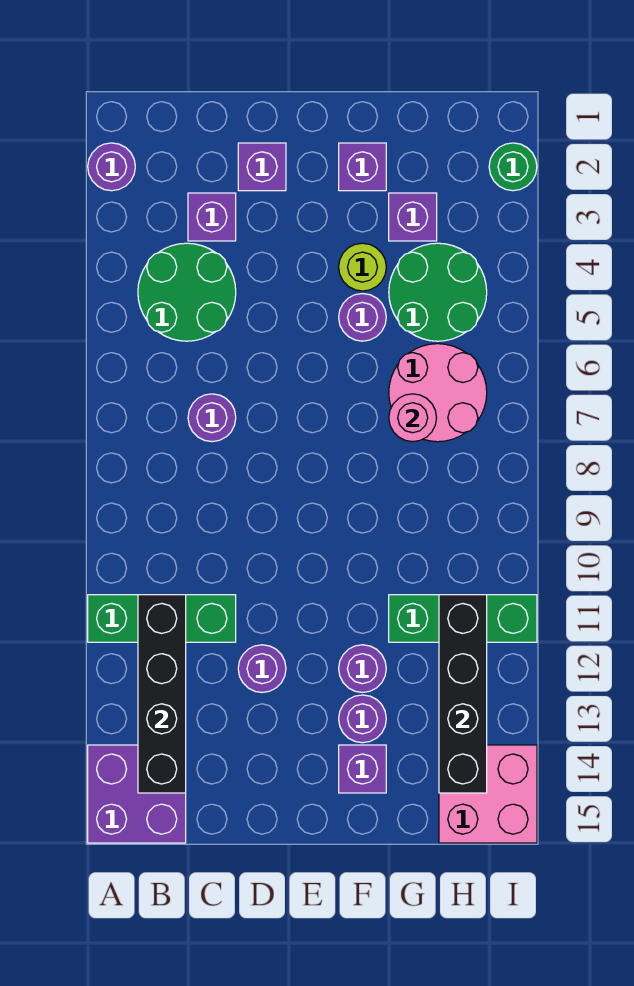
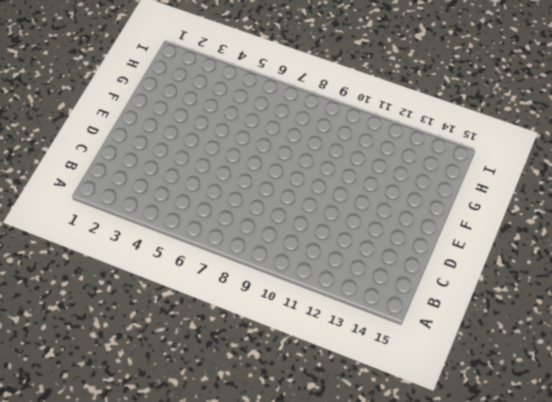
none -> purple round brick A2 level 1
none -> green brick A11:C11 level 1
none -> purple brick A14:B15 level 1

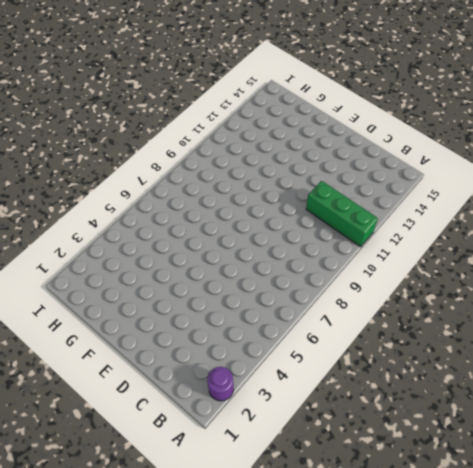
none -> purple brick A14:B15 level 1
none -> green round brick B4:C5 level 1
none -> purple brick C3 level 1

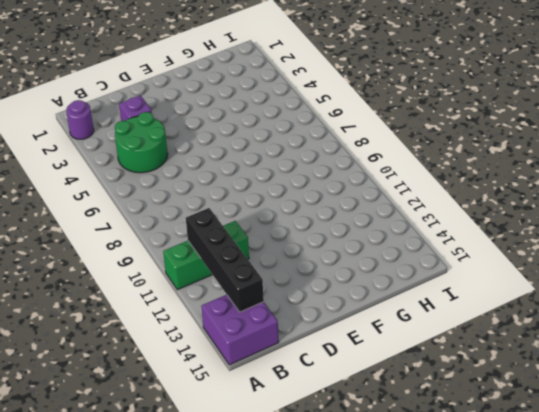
none -> purple round brick C7 level 1
none -> purple brick D2 level 1
none -> purple round brick D12 level 1

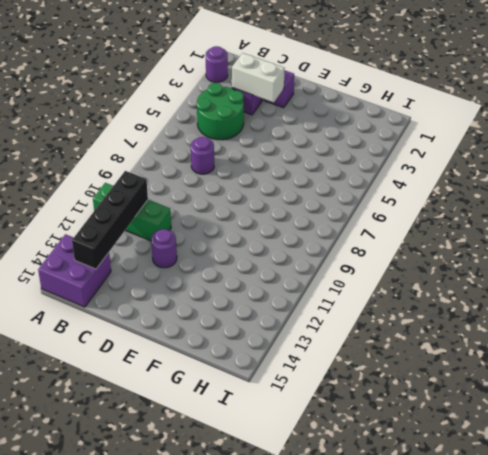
white brick C3:D3 level 2 -> none
none -> purple brick F2 level 1
none -> lime round brick F4 level 1
none -> purple round brick F5 level 1

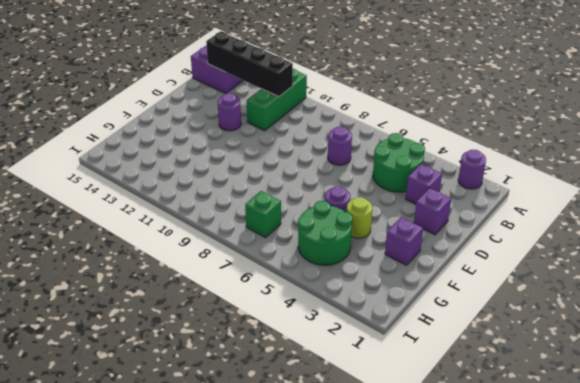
green brick H7 level 1 -> pink round brick G6:H7 level 1
none -> purple round brick F12 level 1
none -> purple round brick F13 level 1
none -> purple brick F14 level 1

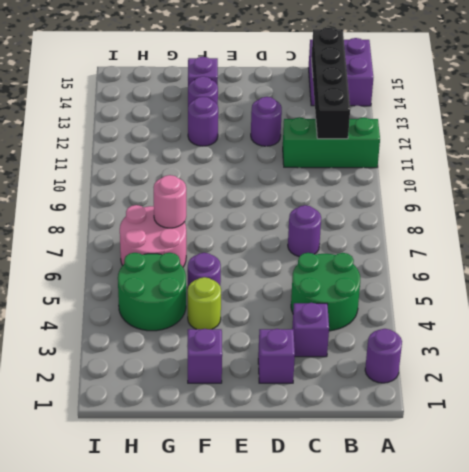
none -> purple brick G3 level 1
none -> green brick G11:I11 level 1
none -> pink brick H14:I15 level 1

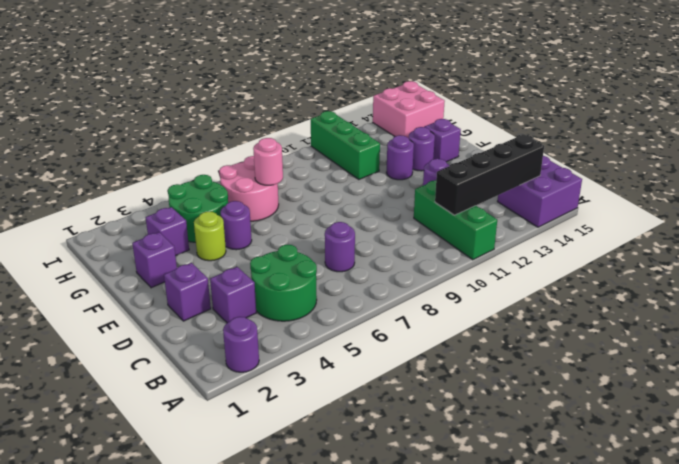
none -> green round brick I2 level 1
none -> black brick H11:H14 level 2

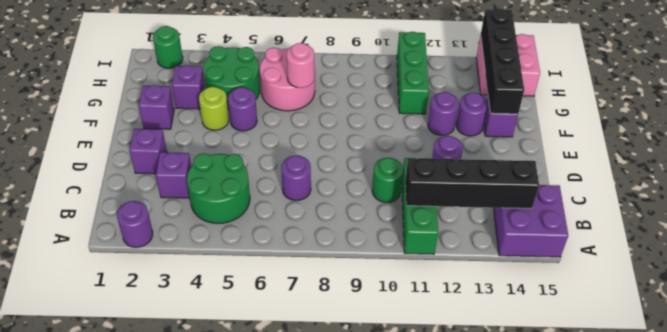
green round brick C10 level 1 -> none
black brick F14:I14 level 2 -> black brick H11:H14 level 2

